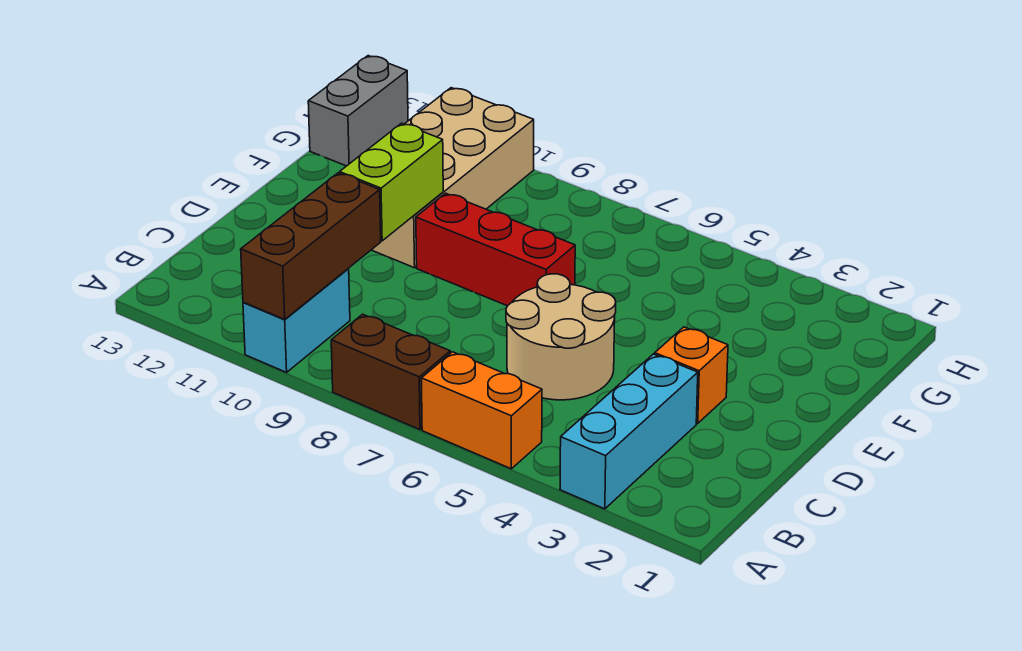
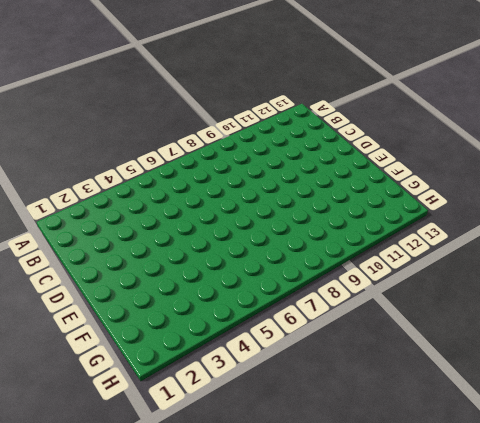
none -> cyan brick A3:C3 level 1
none -> orange brick A5:A6 level 1

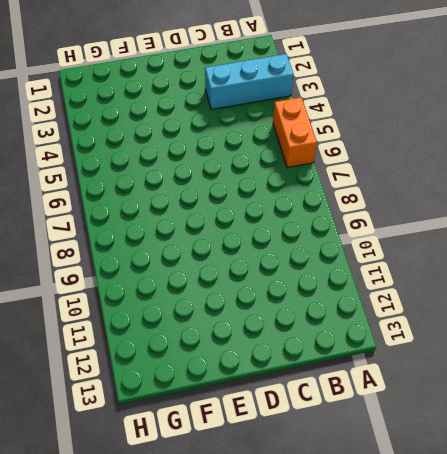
none -> brown brick A7:A8 level 1
none -> cyan brick A10:B10 level 1

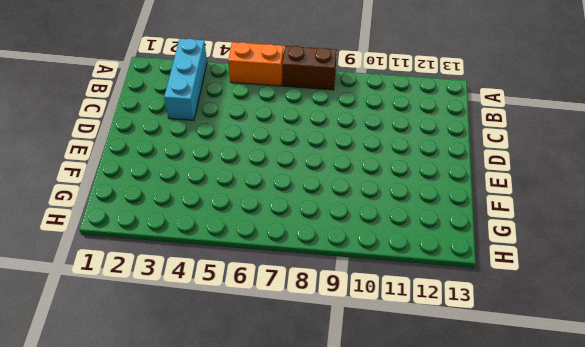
none -> cyan brick A10:B10 level 1
none -> tan round brick C5:D6 level 1

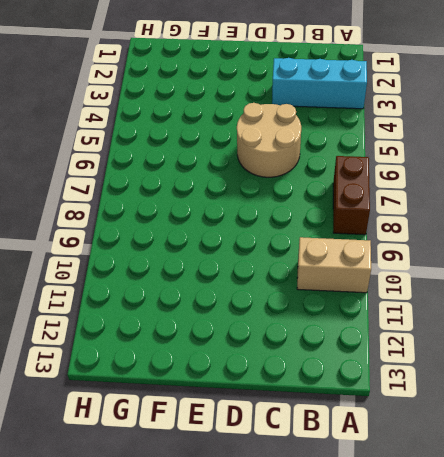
tan brick A10:B10 level 1 -> cyan brick A10:B10 level 1
none -> orange brick A5:A6 level 1
none -> orange brick D3 level 1

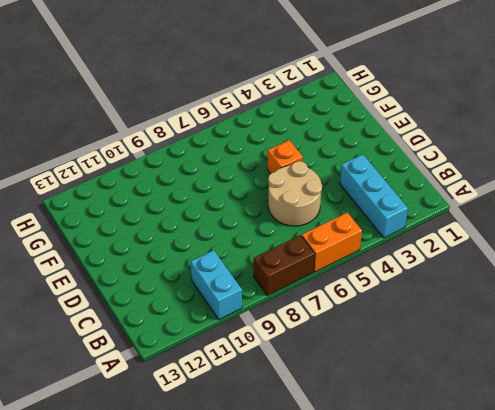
orange brick E5 level 1 -> orange brick D3 level 1
none -> red brick E7:E9 level 1
none -> tan brick E10:H11 level 1

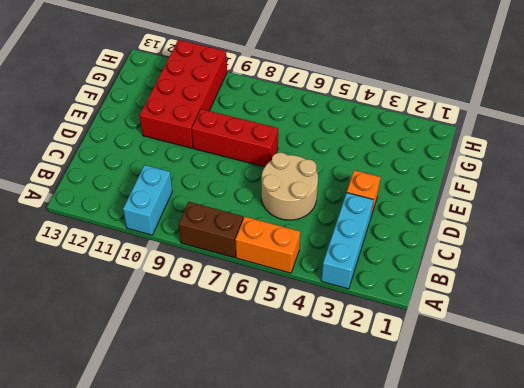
red brick E10:H11 level 1 -> tan brick E10:H11 level 1
none -> grey brick G13:H13 level 1
none -> brown brick A10:C10 level 2

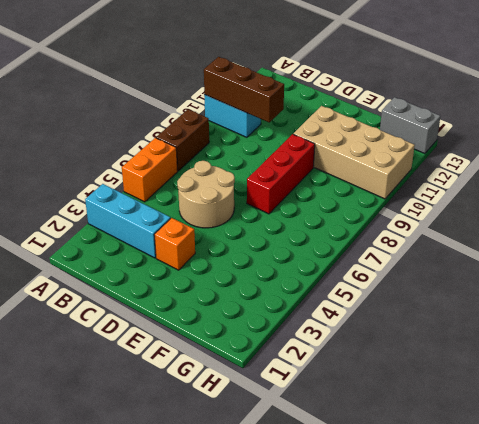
none -> lime brick D10:E10 level 2

